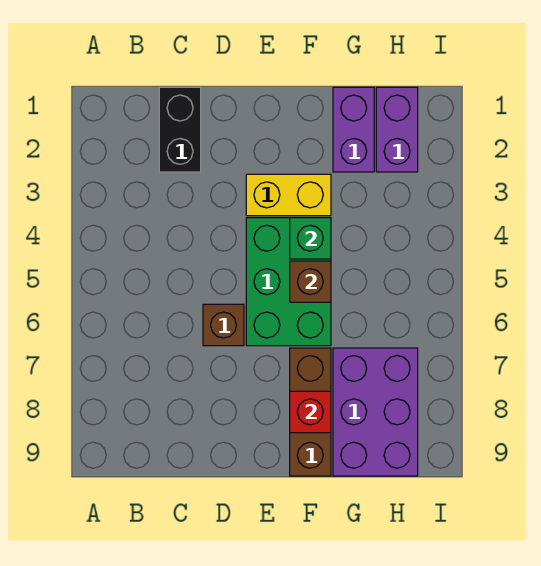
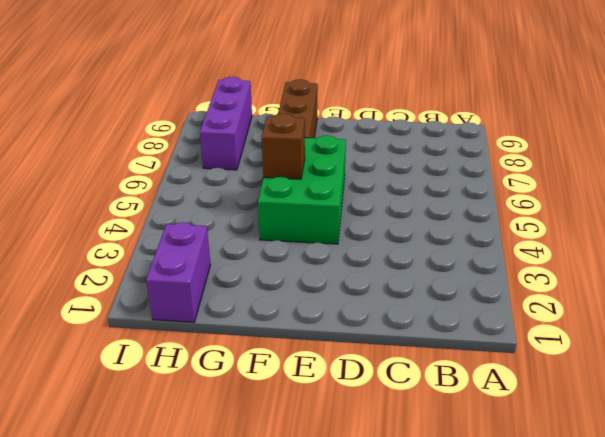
purple brick H7:H9 level 1 -> purple brick G7:H9 level 1
none -> black brick C1:C2 level 1
none -> brown brick D6 level 1

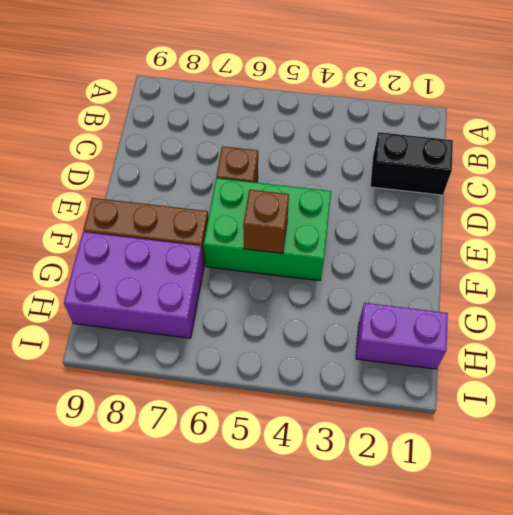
none -> yellow brick E3:F3 level 1
none -> purple brick G1:G2 level 1

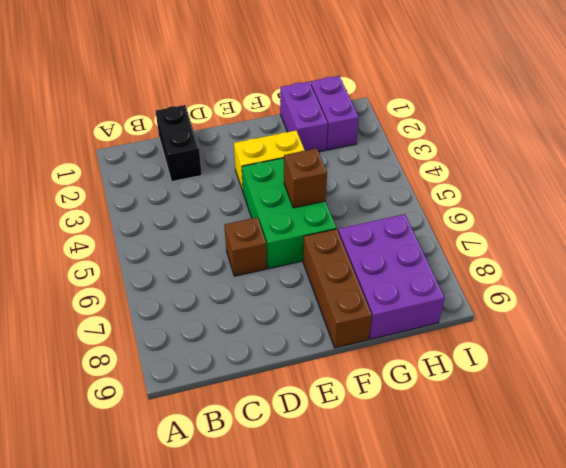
none -> green brick F4 level 2
none -> red brick F8 level 2

